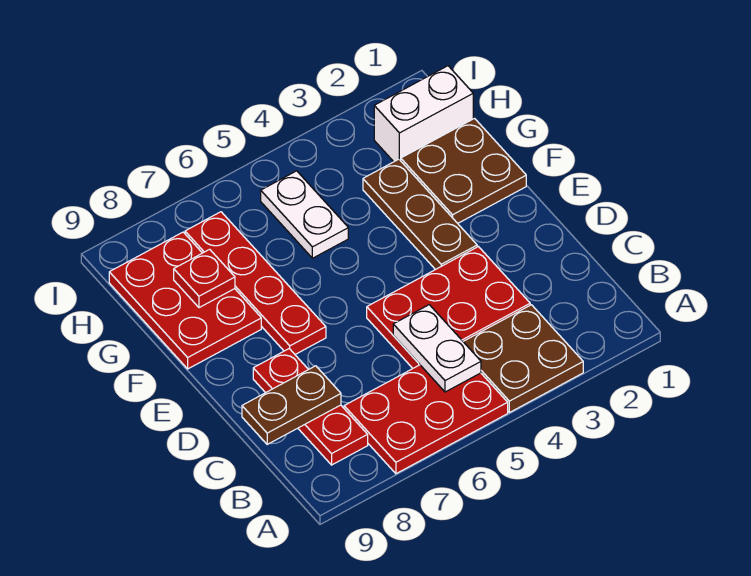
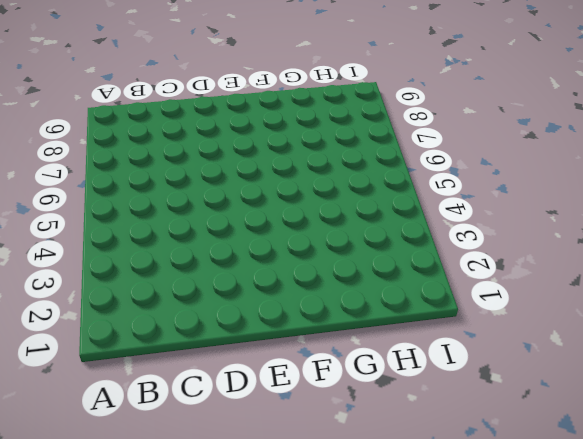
none -> brown plate A3:B4 level 1
none -> red plate A5:B7 level 1
none -> red plate B8:D8 level 1

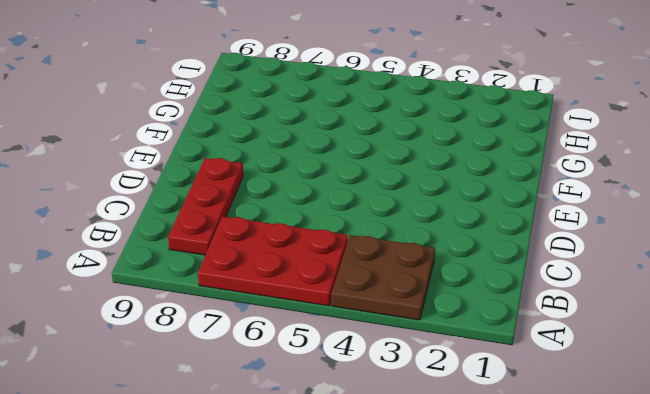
none -> red plate C3:D5 level 1
none -> brown plate E3:G3 level 1
none -> red plate E7:H7 level 1

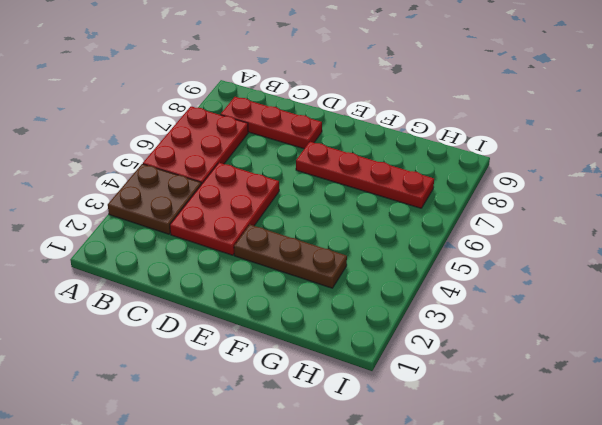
none -> brown plate F1:G2 level 1
none -> red plate F8:H9 level 1
none -> white plate G5:H5 level 1

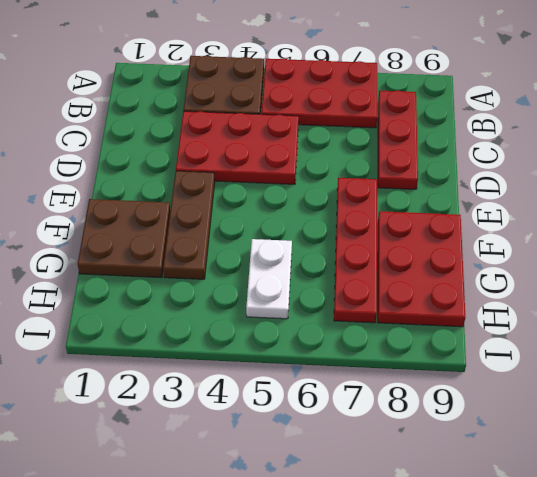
none -> white brick H1:H2 level 1
none -> white plate B5:C5 level 2
none -> brown plate C8:C9 level 2

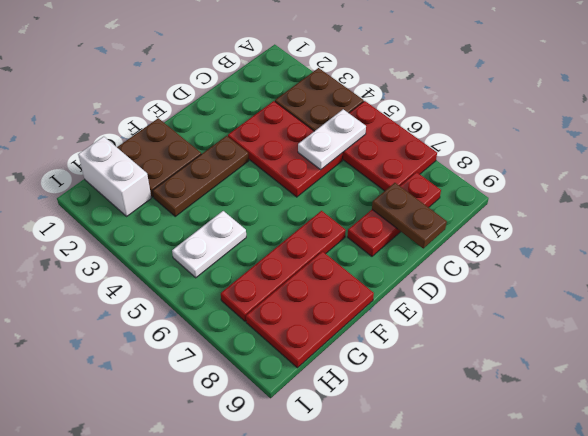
none -> red plate G8 level 2

